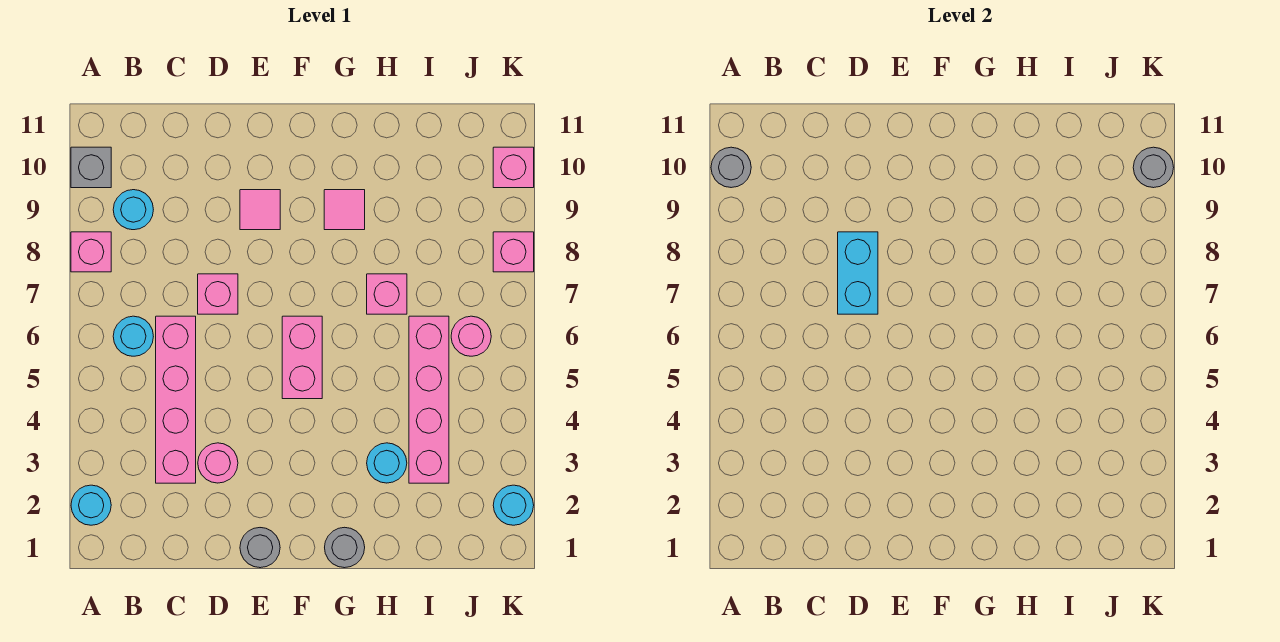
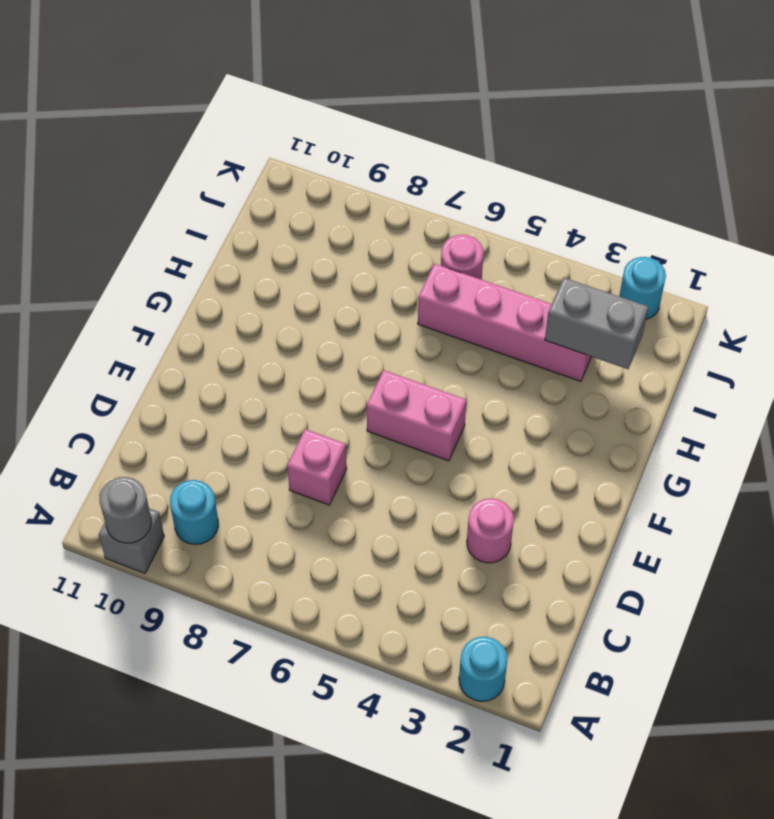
grey brick I2:I3 level 2 -> none
none -> pink brick A8 level 1
none -> cyan round brick B6 level 1
none -> pink brick C3:C6 level 1

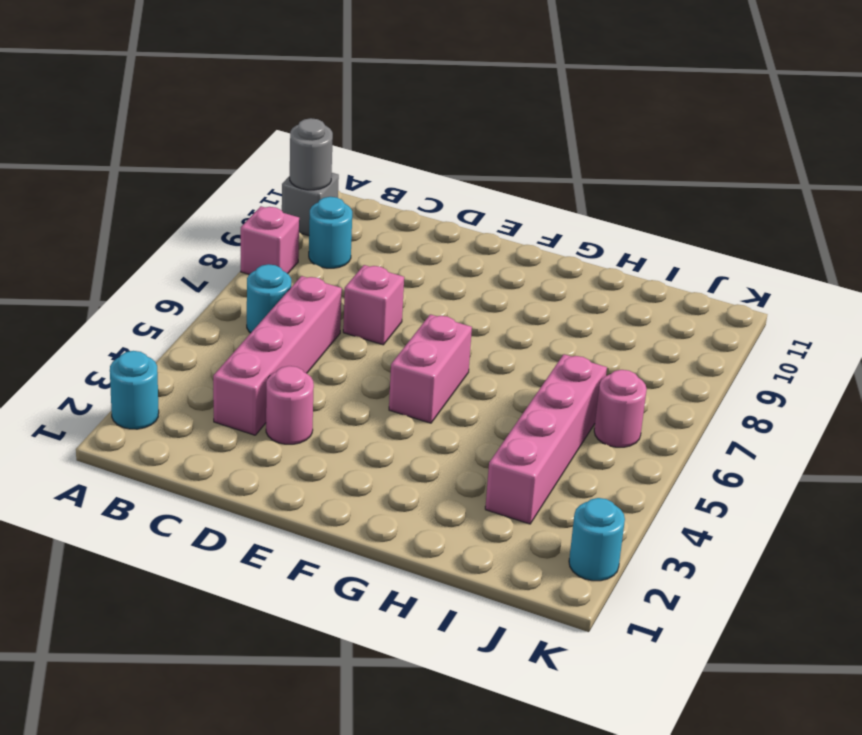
none -> grey round brick E1 level 1
none -> pink tile E9 level 1
none -> grey round brick G1 level 1

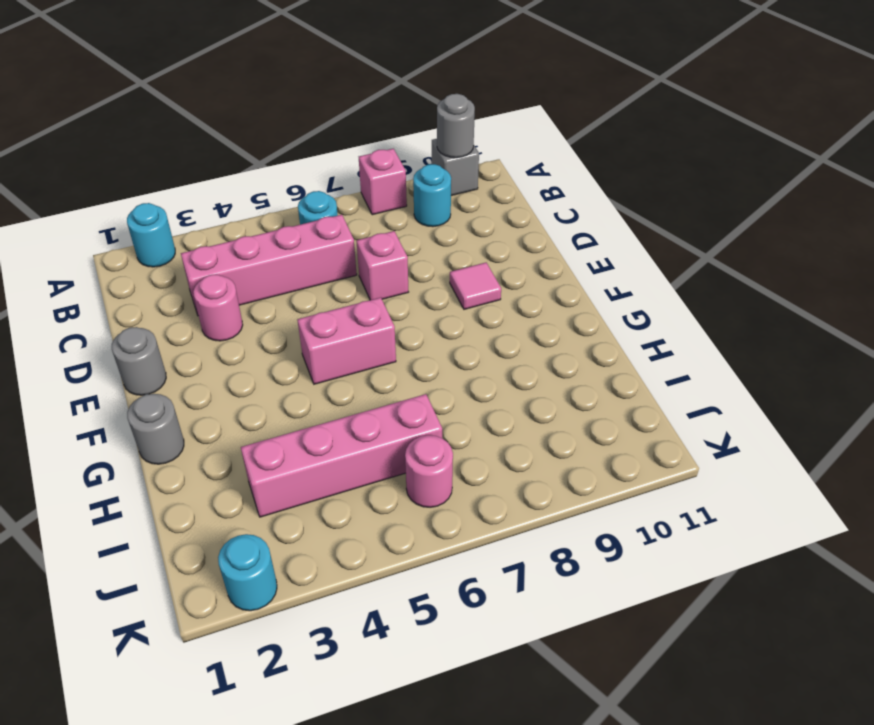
none -> pink tile G9 level 1
none -> cyan round brick H3 level 1
none -> pink brick H7 level 1

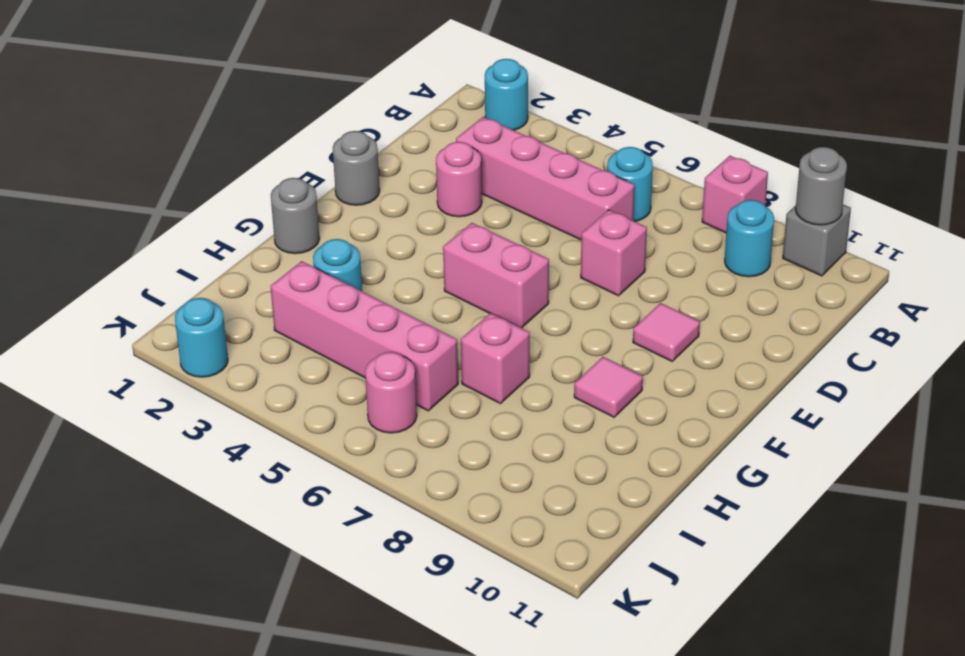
none -> pink brick K8 level 1
none -> pink brick K10 level 1
none -> cyan brick D7:D8 level 2

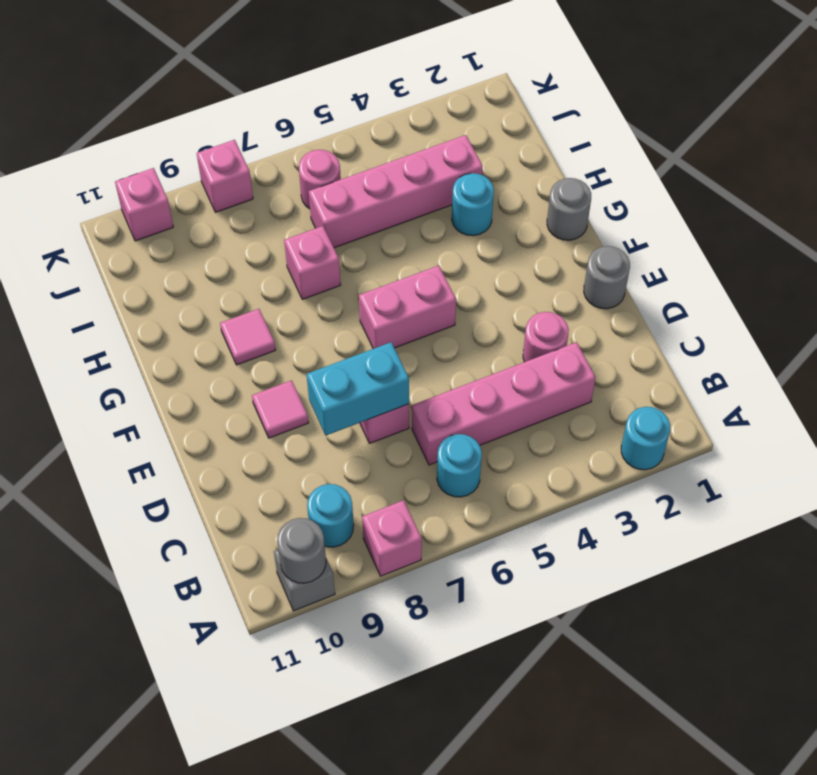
none -> cyan round brick K2 level 1
none -> grey round brick K10 level 2

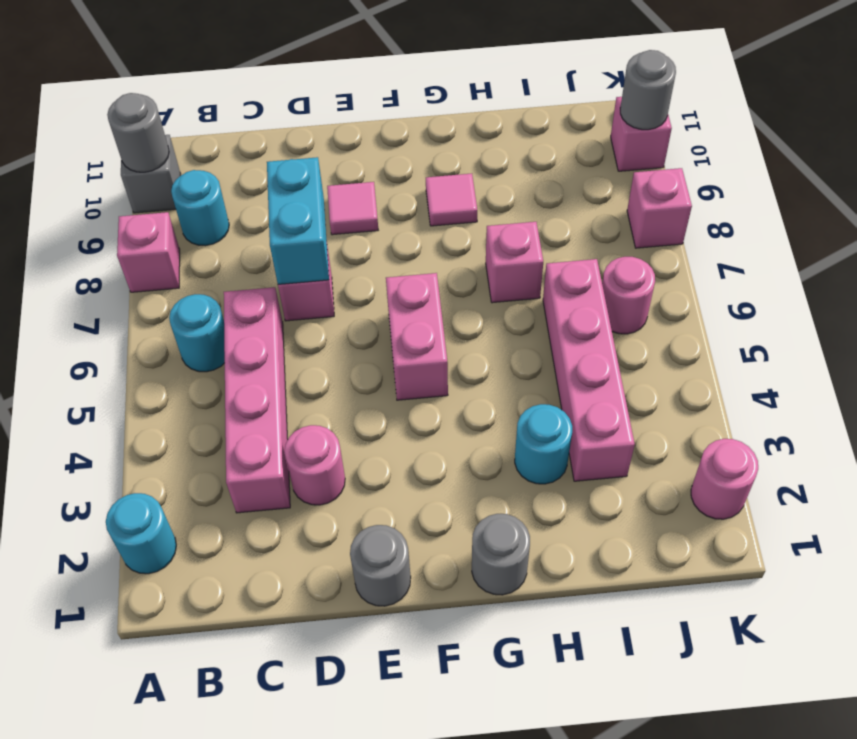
pink round brick K2 level 1 -> cyan round brick K2 level 1

